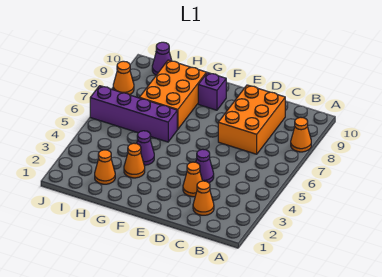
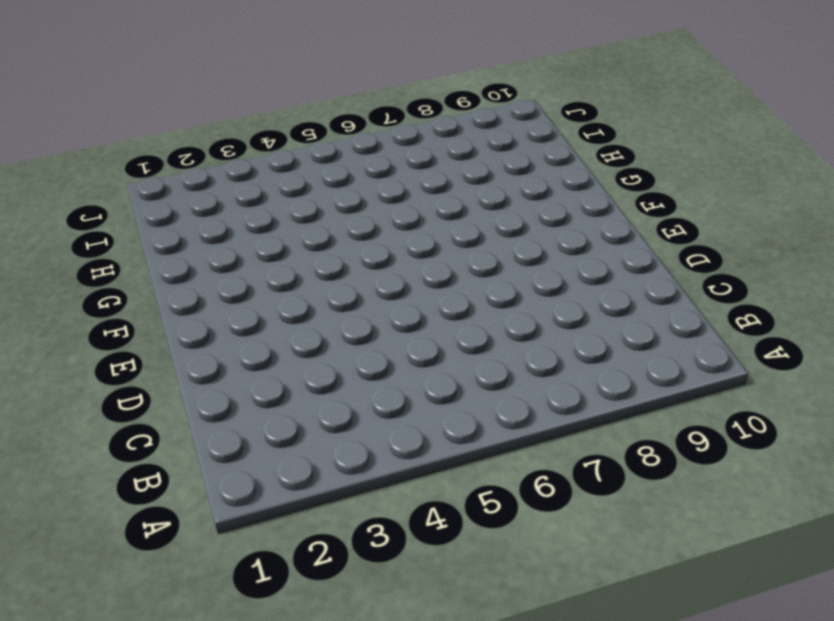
none -> orange cone A8 level 1
none -> orange cone C2 level 1
none -> orange brick C7:D9 level 1

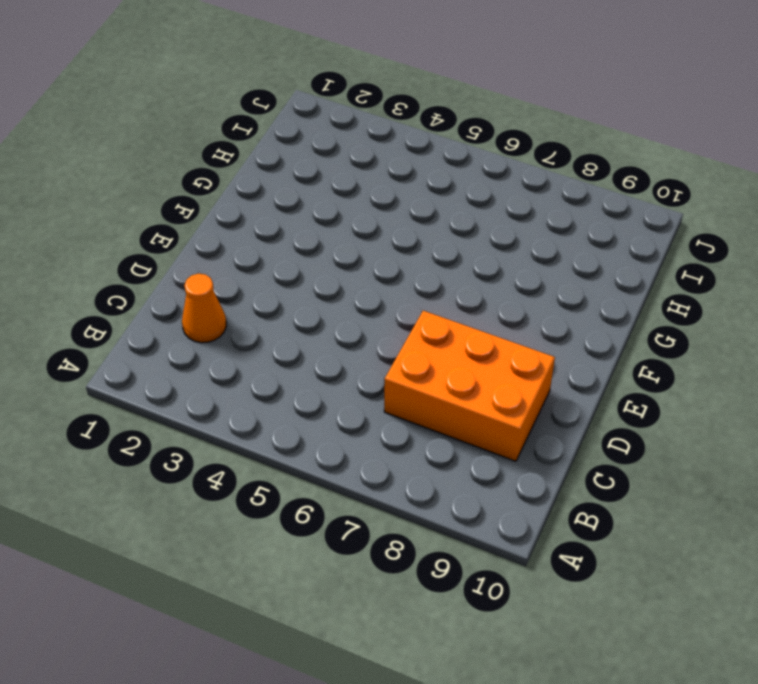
none -> orange cone A8 level 1
none -> orange cone D3 level 1
none -> purple cone D4 level 1

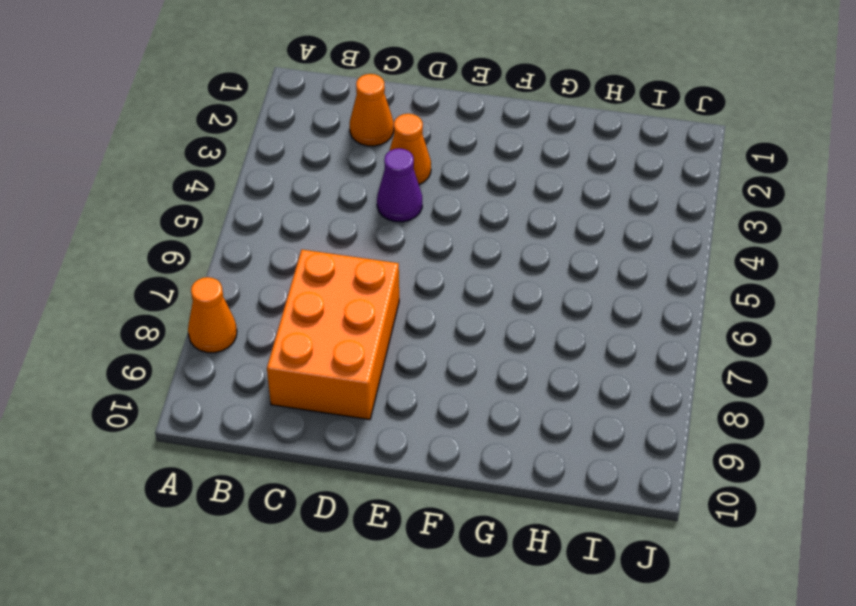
none -> purple brick F9 level 1
none -> orange cone G3 level 1
none -> purple cone G4 level 1

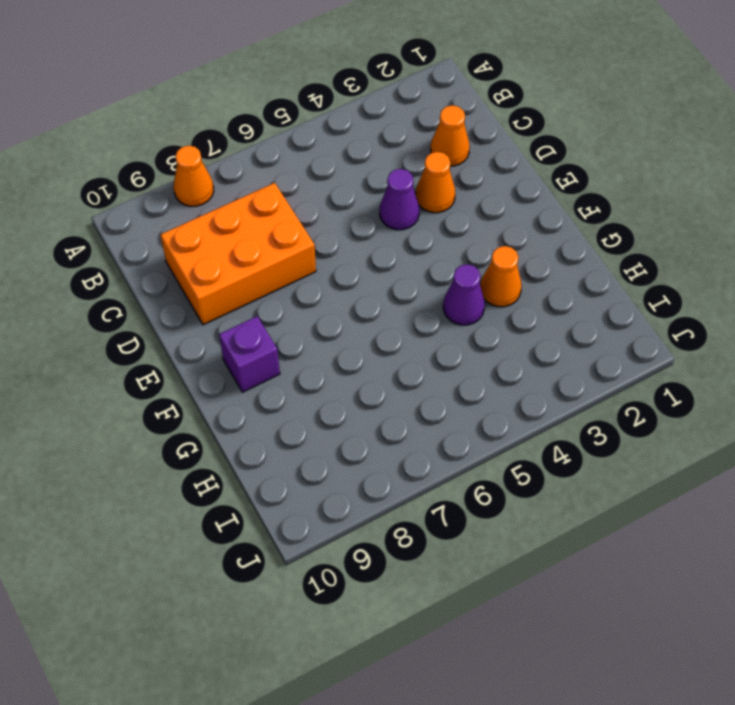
none -> purple brick G6:J6 level 1
none -> orange brick G7:H9 level 1
none -> orange cone H2 level 1

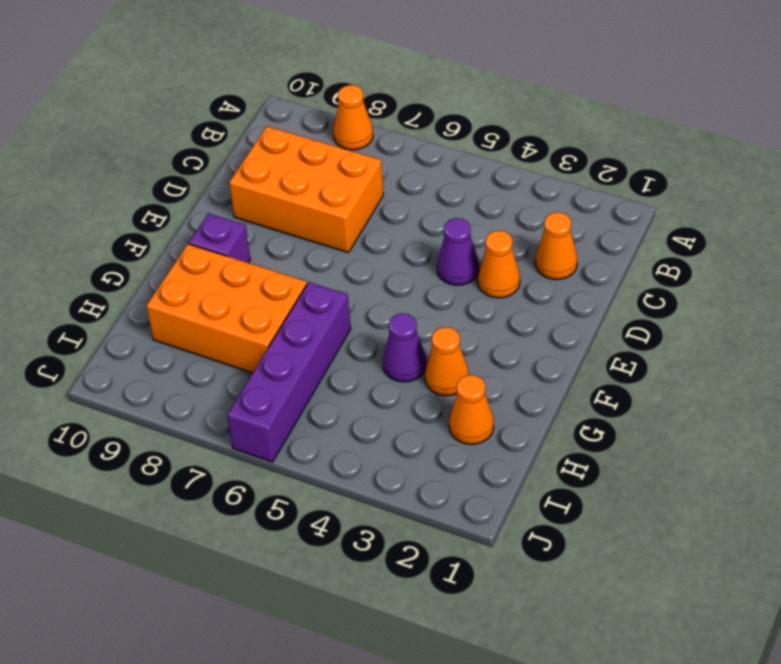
none -> purple cone I10 level 1
none -> orange cone J8 level 1

